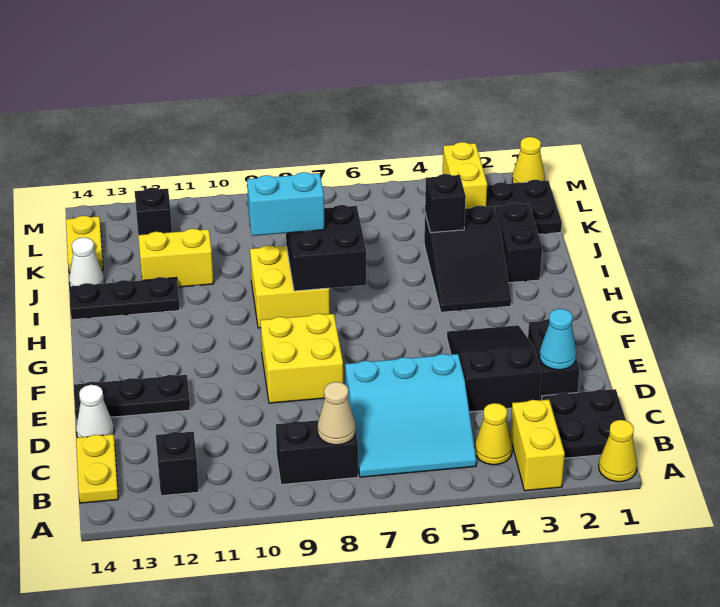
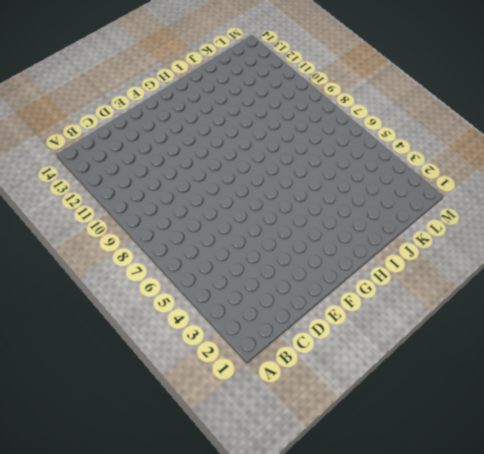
none -> yellow cone A1 level 1
none -> yellow brick A3:B3 level 1
none -> black plate B1:C2 level 1

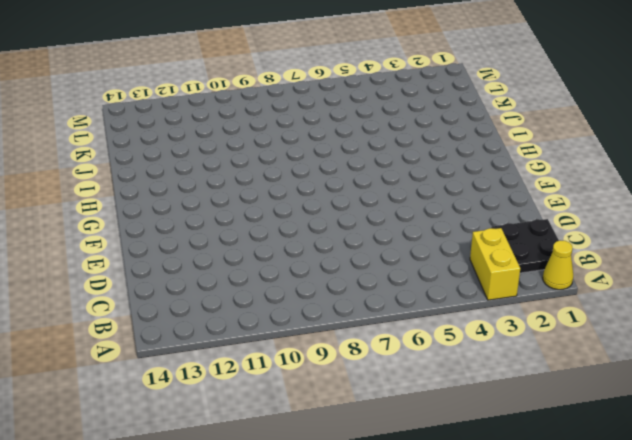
none -> yellow cone B4 level 1
none -> cyan slope B5:D7 level 1 top D
none -> black brick B8:B9 level 1

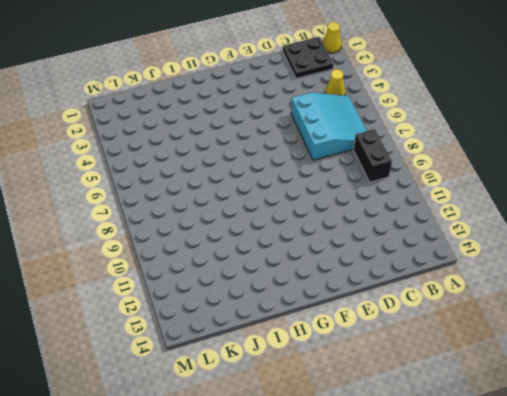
none -> yellow brick A3:B3 level 1
none -> black brick B12 level 1
none -> yellow plate B14:C14 level 1

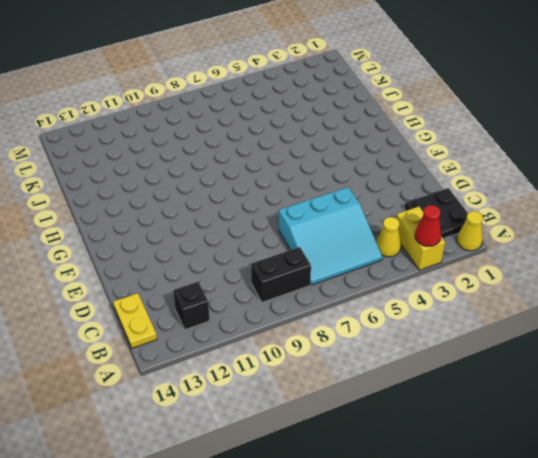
red cone A3 level 2 -> none
none -> black brick D2:E2 level 1
none -> black slope D3:F4 level 1 top D
none -> white cone D14 level 1

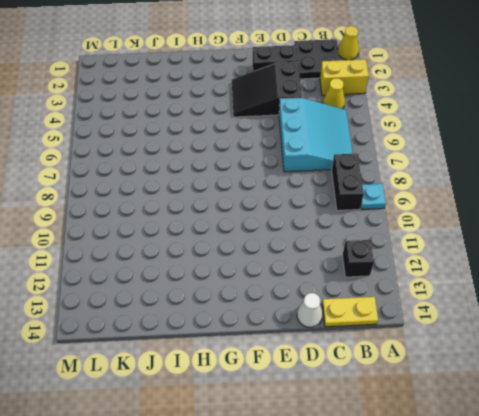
cyan plate A9 level 1 -> none
none -> yellow brick E8:F9 level 1
none -> black plate E12:E14 level 1
none -> black slope H3:J4 level 1 top J

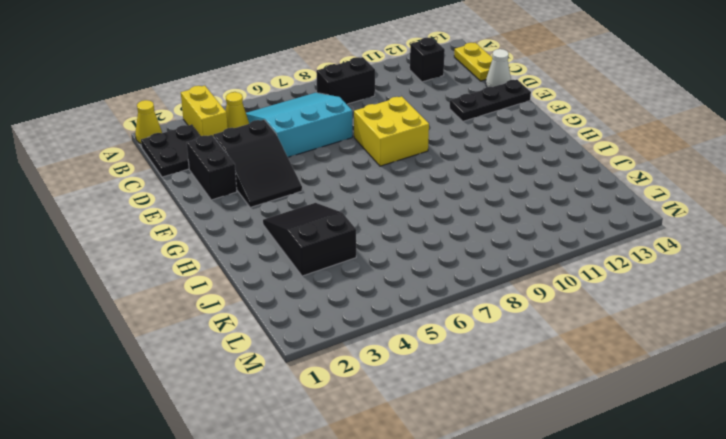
none -> yellow brick H8:I9 level 1
none -> black brick I2:J2 level 1
none -> black plate I12:I14 level 1

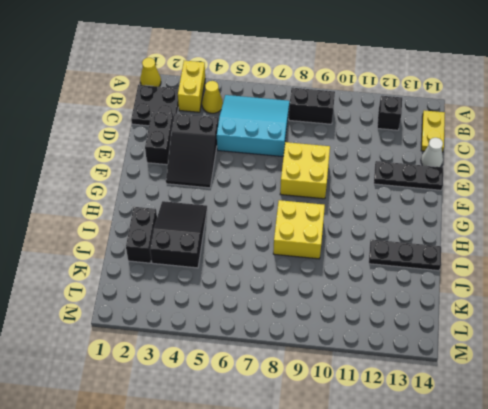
none -> yellow brick J11:J12 level 1
none -> white cone J14 level 1
none -> black plate K1:L2 level 1

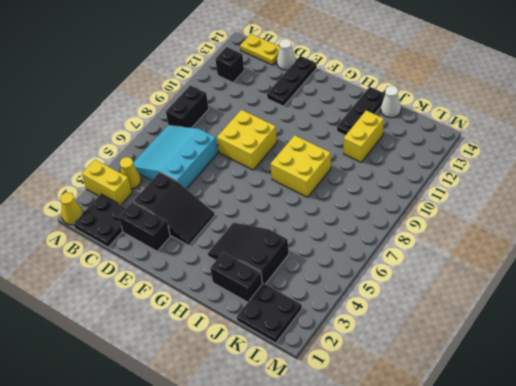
none -> yellow plate K14:L14 level 1
none -> yellow brick L3:M3 level 1
none -> black brick L12 level 1

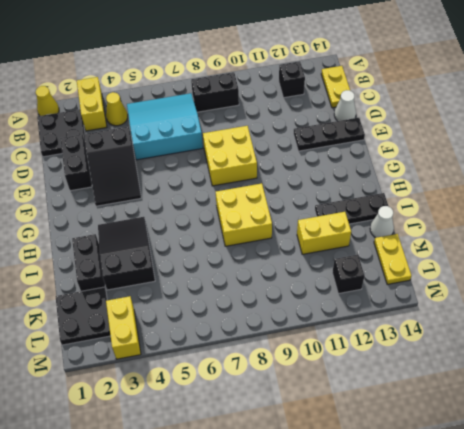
none -> yellow cone M1 level 1
none -> tan cone B8 level 2
none -> cyan cone D2 level 2

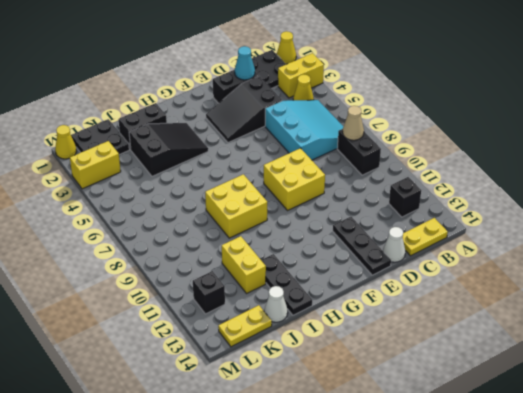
none -> black brick H7:I8 level 2
none -> black brick J4 level 2
none -> cyan brick I8:I9 level 3

